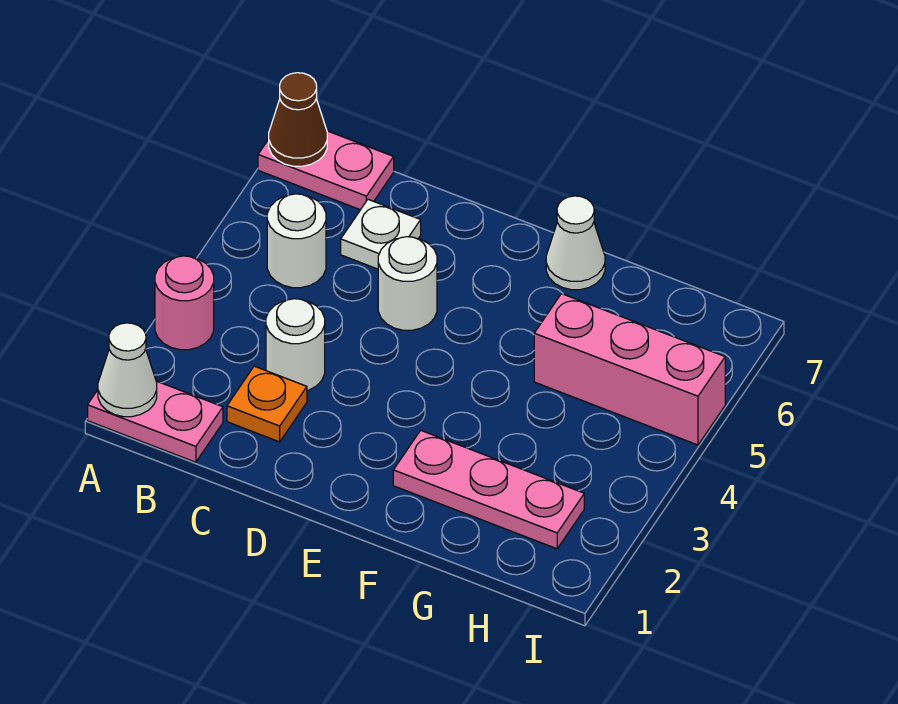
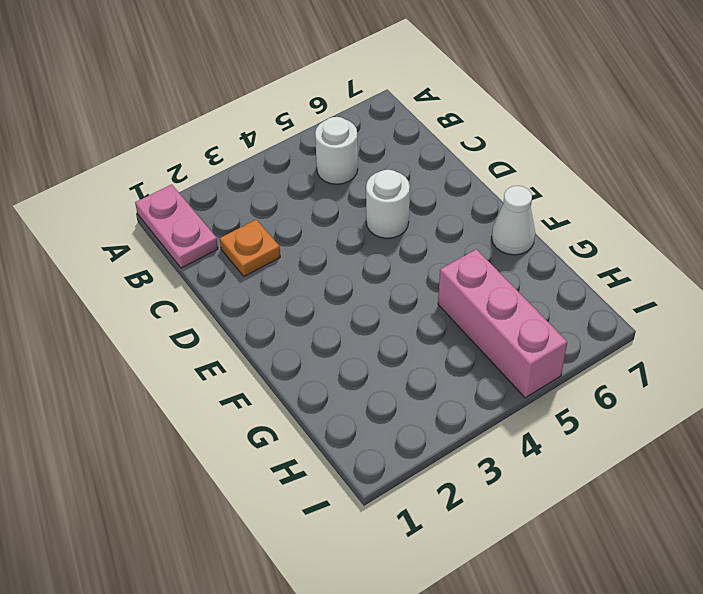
none -> pink round brick A3 level 1
none -> pink plate A7:B7 level 1
none -> white round brick C3 level 1

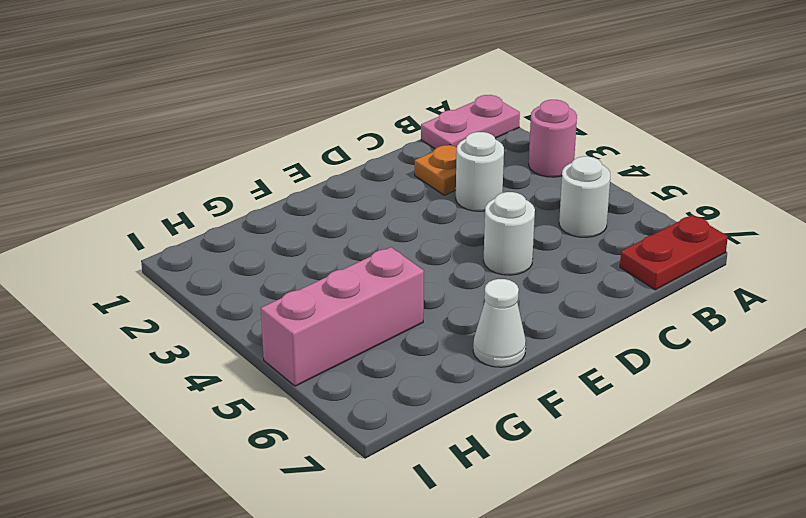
red plate A7:B7 level 1 -> pink plate A7:B7 level 1
none -> white plate C6 level 1
none -> pink plate F2:H2 level 1
none -> white cone A1 level 2

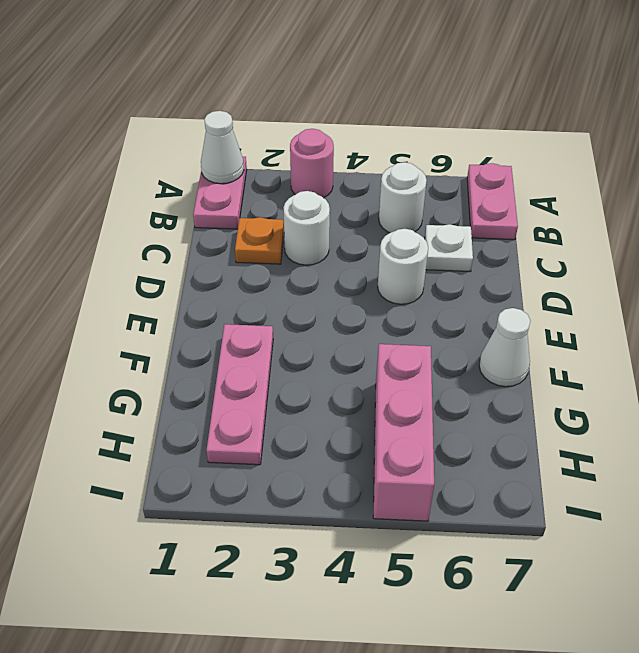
none -> brown cone A7 level 2

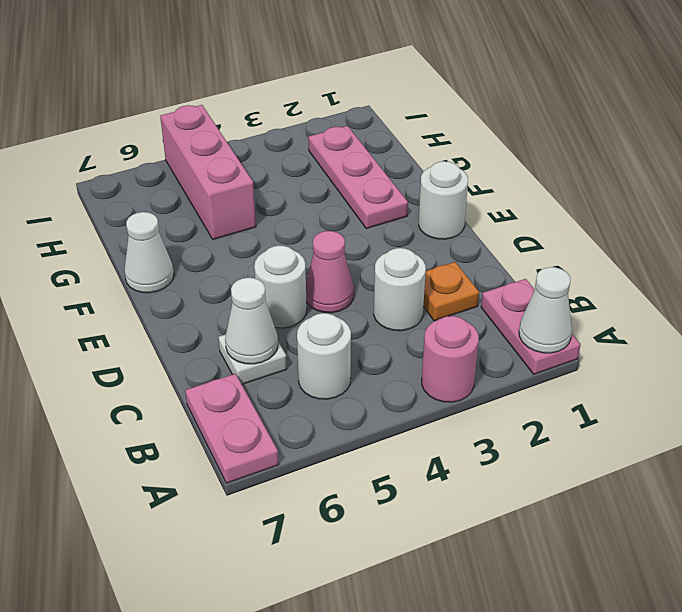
white cone C6 level 2 -> none
pink cone D4 level 1 -> none
white round brick E1 level 1 -> none
none -> brown cone A7 level 2

